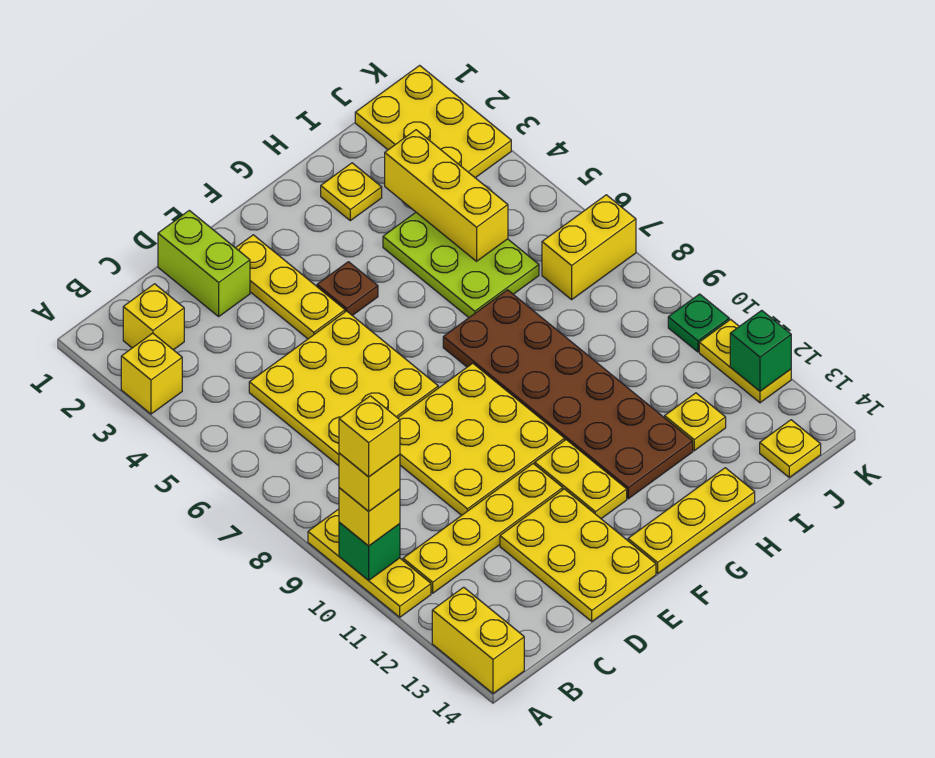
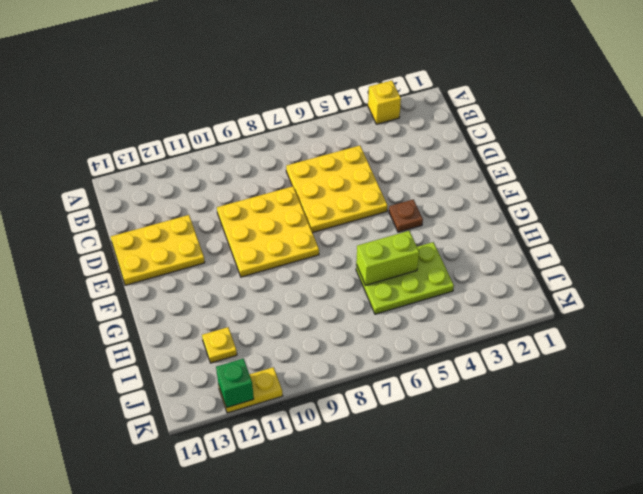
lime brick H5:H6 level 2 -> lime brick D1:D2 level 1
none -> yellow plate A9:A11 level 1
none -> yellow brick A13:A14 level 1
none -> yellow brick B2 level 1

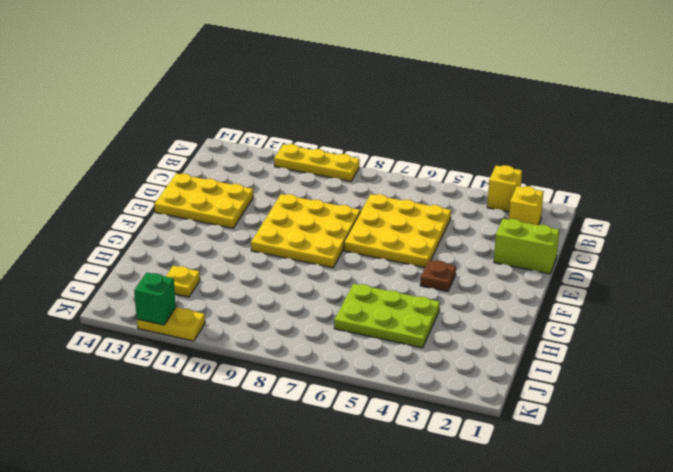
none -> yellow brick A13:A14 level 1
none -> yellow plate B11:E11 level 1
none -> yellow plate E2:E4 level 1

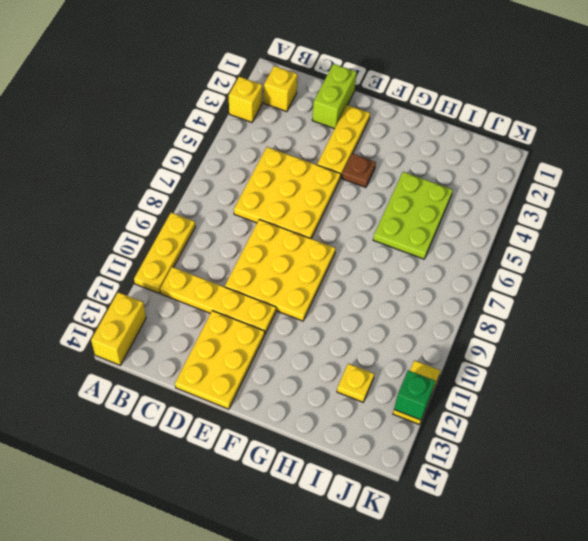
none -> yellow plate F11:F12 level 1
none -> yellow plate F14:H14 level 1
none -> brown plate G7:H12 level 1

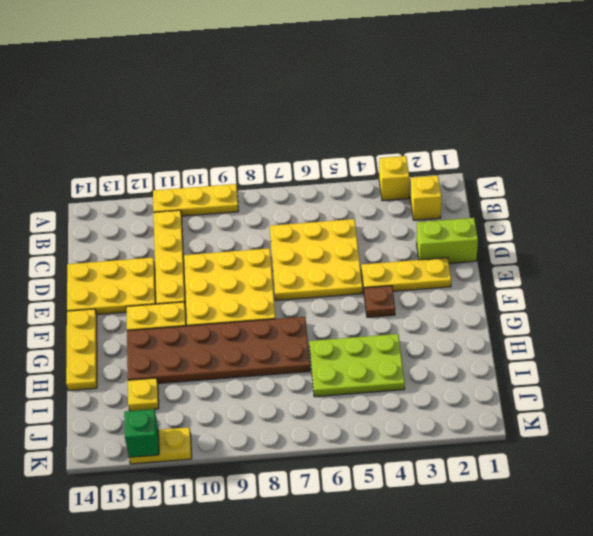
none -> yellow brick A13:A14 level 1
none -> yellow plate H2 level 1
none -> yellow plate J1:K3 level 1

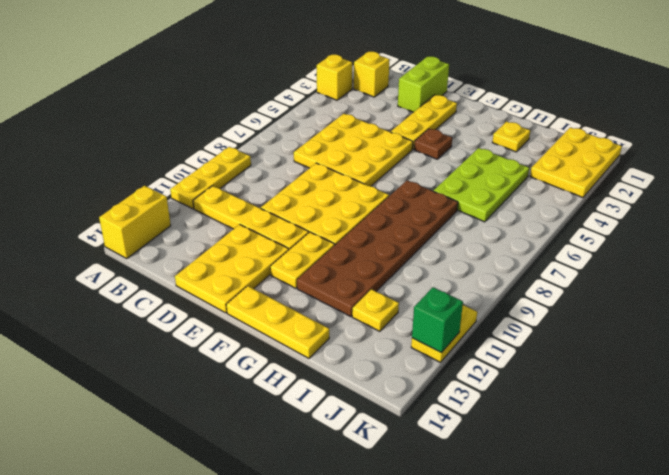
none -> yellow brick J7:K7 level 1
none -> yellow plate J14 level 1
none -> green plate K10 level 1

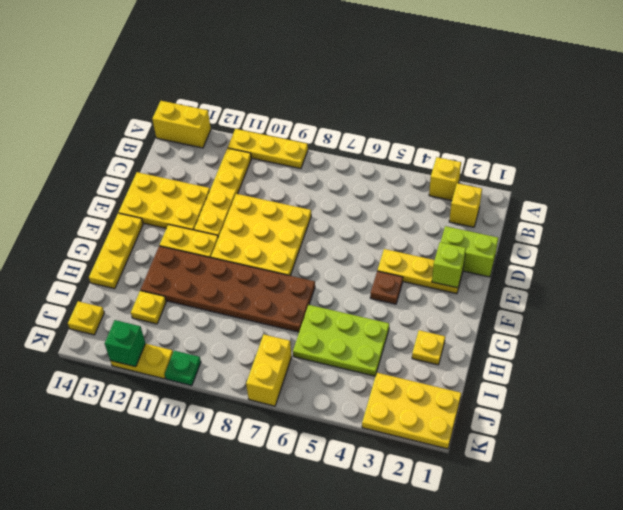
lime brick E2 level 2 -> none
none -> yellow plate C5:E7 level 1
none -> green brick A10 level 2
none -> yellow brick I3:I5 level 2

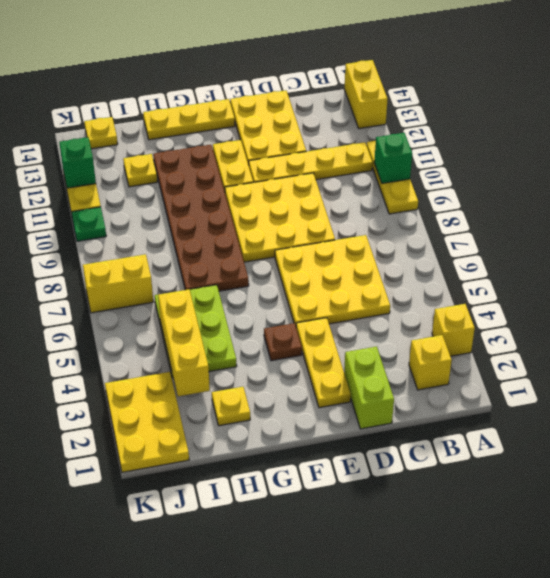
none -> yellow brick A10 level 3
none -> yellow brick A10 level 4
none -> yellow brick A10 level 5

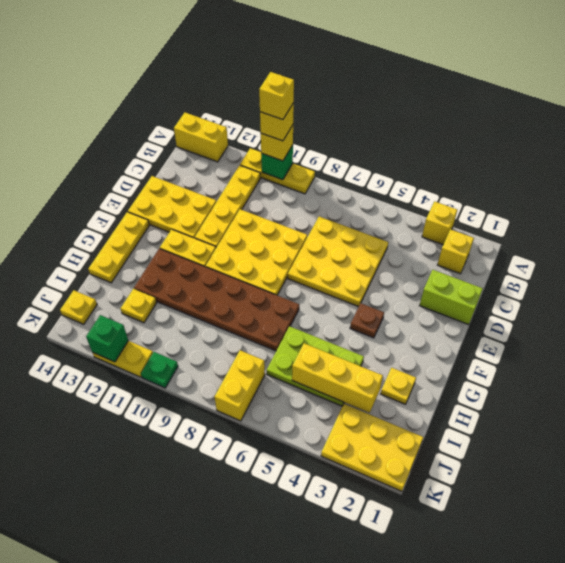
none -> yellow plate E2:E4 level 1

